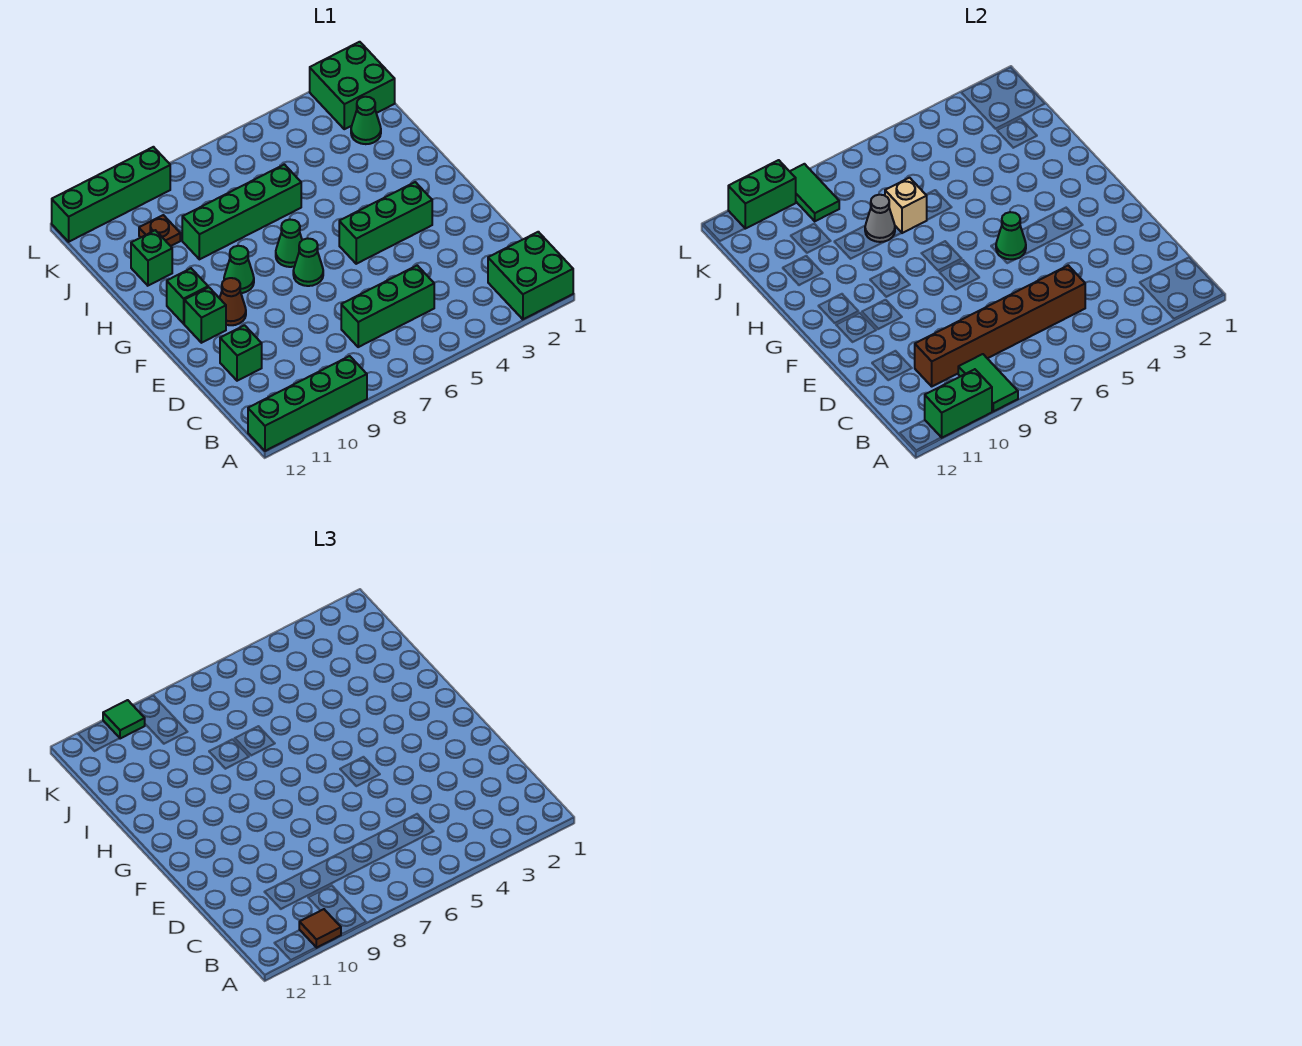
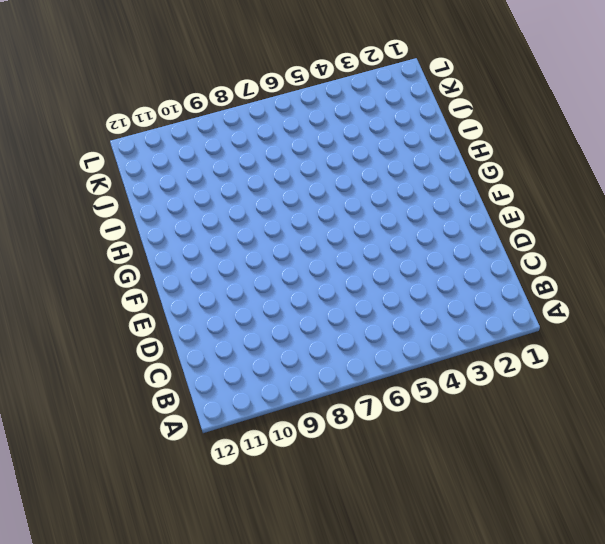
none -> green brick A1:B2 level 1
none -> green brick A9:A12 level 1
none -> green brick C5:C7 level 1

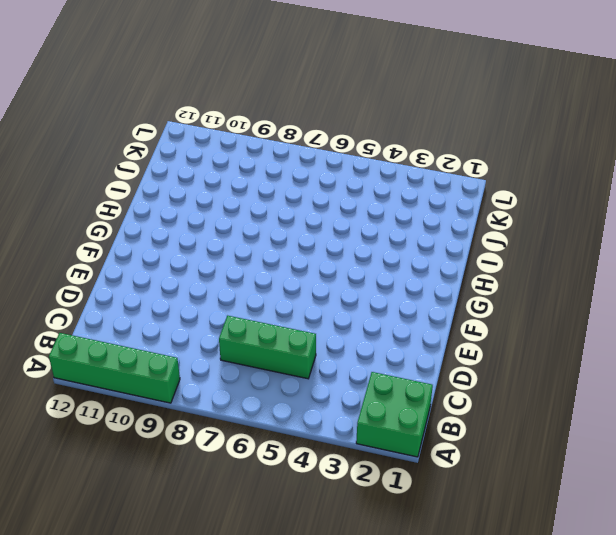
none -> green brick D11 level 1
none -> green brick F3:F5 level 1
none -> green cone F7 level 1

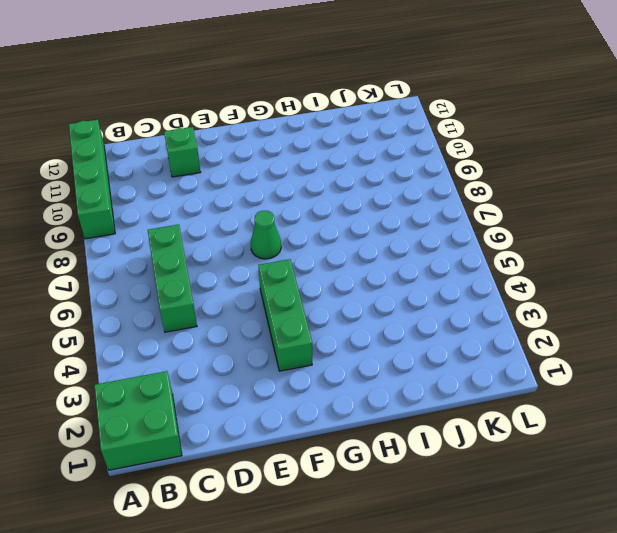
none -> brown cone F10 level 1
none -> green brick F11 level 1
none -> green cone G7 level 1

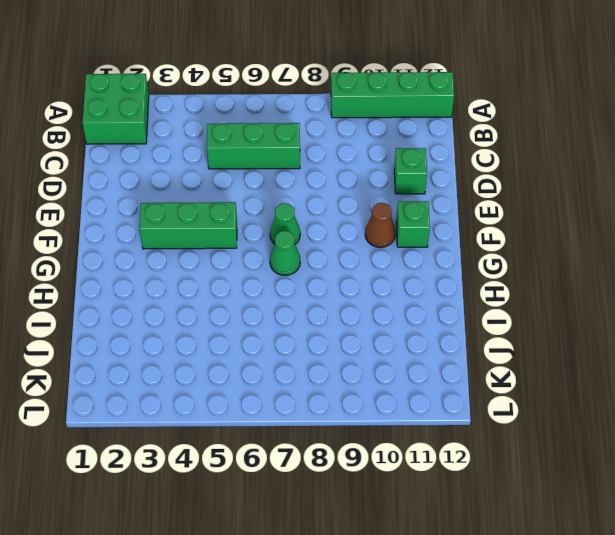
none -> green cone G9 level 1
none -> green brick G11 level 1
none -> green brick I6:I9 level 1

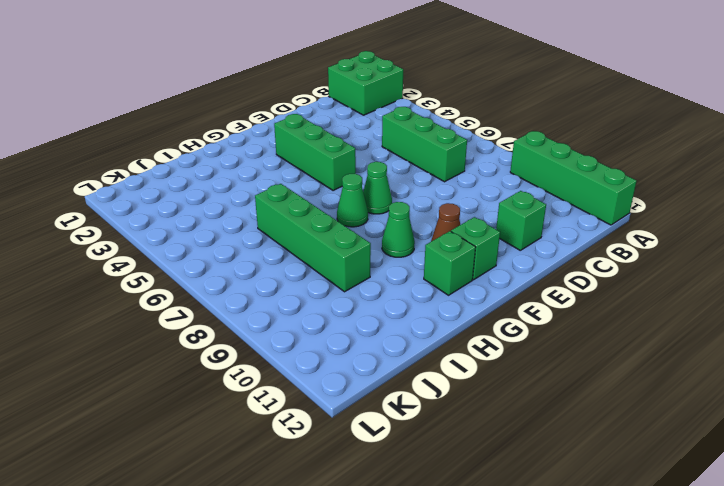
none -> green brick I11 level 1
none -> green cone J2 level 1
none -> brown plate J10 level 1

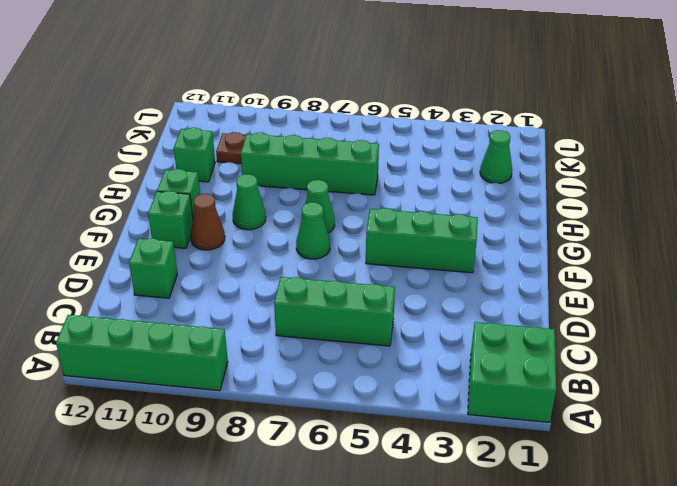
none -> green brick K1:L2 level 1
none -> green brick L9:L12 level 1
none -> green tile A9:B9 level 2

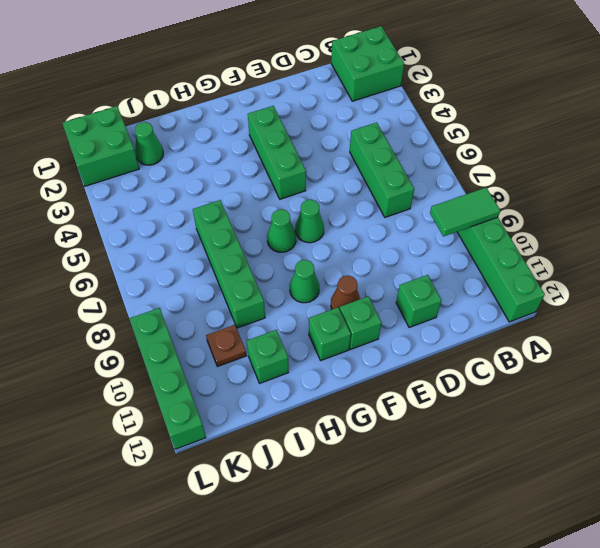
none -> green brick A10:A11 level 2
none -> brown brick C5:C10 level 2
none -> green cone F5 level 2

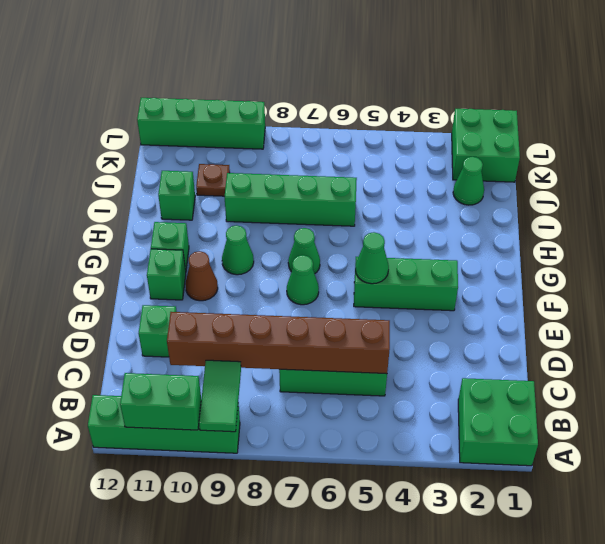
none -> tan brick I7 level 2
none -> grey cone I8 level 2
none -> green tile K9:L9 level 2

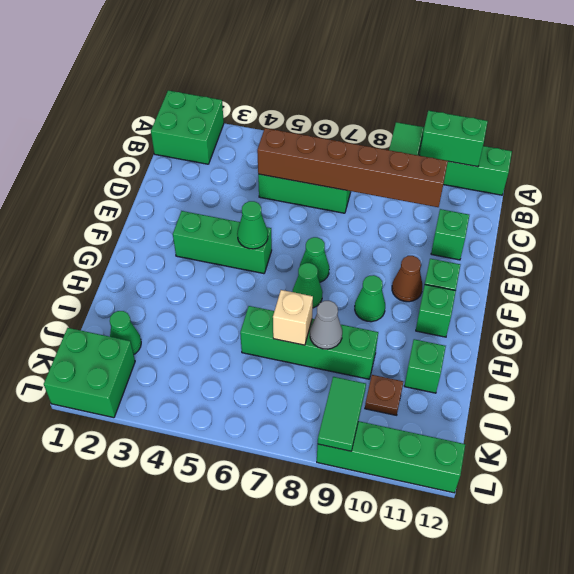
none -> green brick L10:L11 level 2
none -> brown tile A10 level 3
none -> green tile L10 level 3

